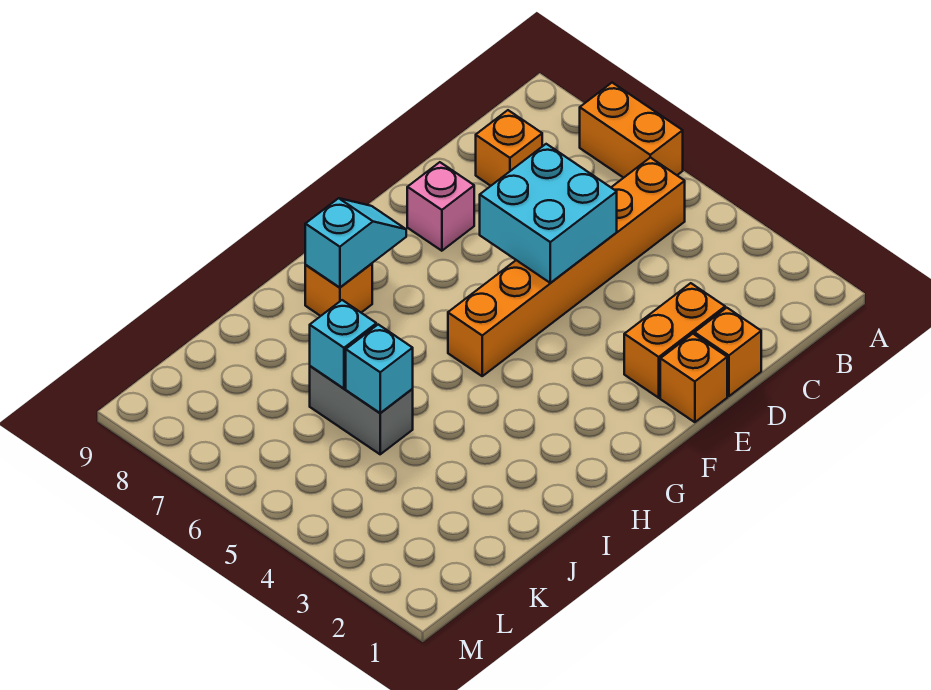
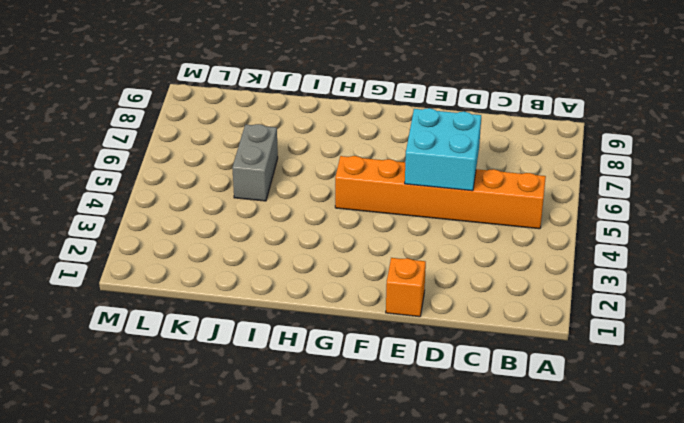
none -> orange brick A6:A7 level 1
none -> orange brick C8 level 1
none -> orange brick D1 level 1

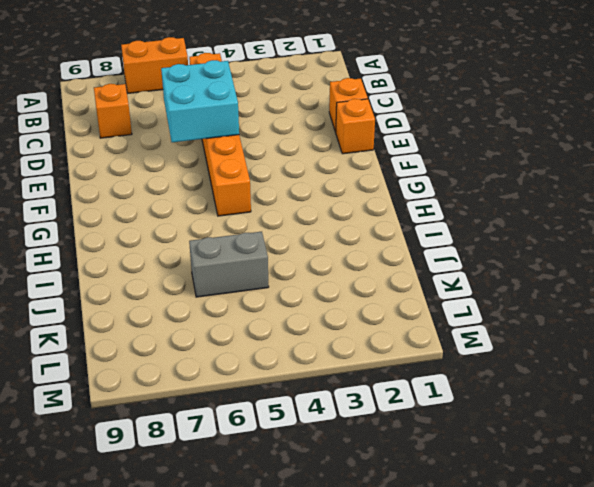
none -> orange brick D2:E2 level 1
none -> pink brick E8 level 1
none -> orange brick H8 level 1

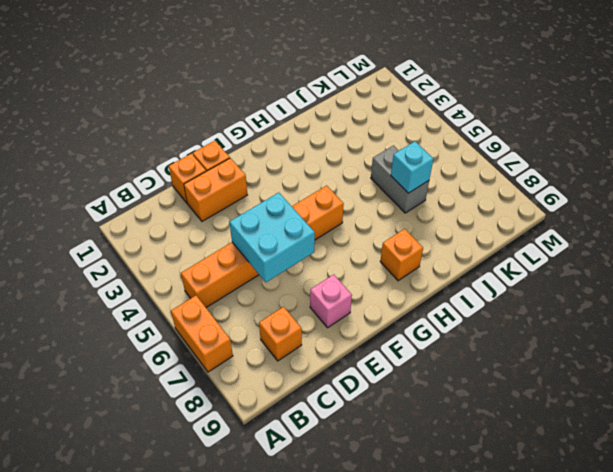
none -> cyan slope G8:H8 level 2 top H
none -> cyan brick J5 level 2

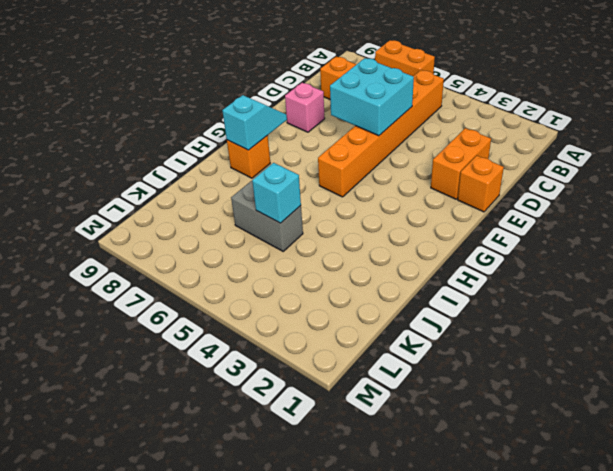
none -> orange brick D1 level 1
none -> cyan brick J6 level 2

